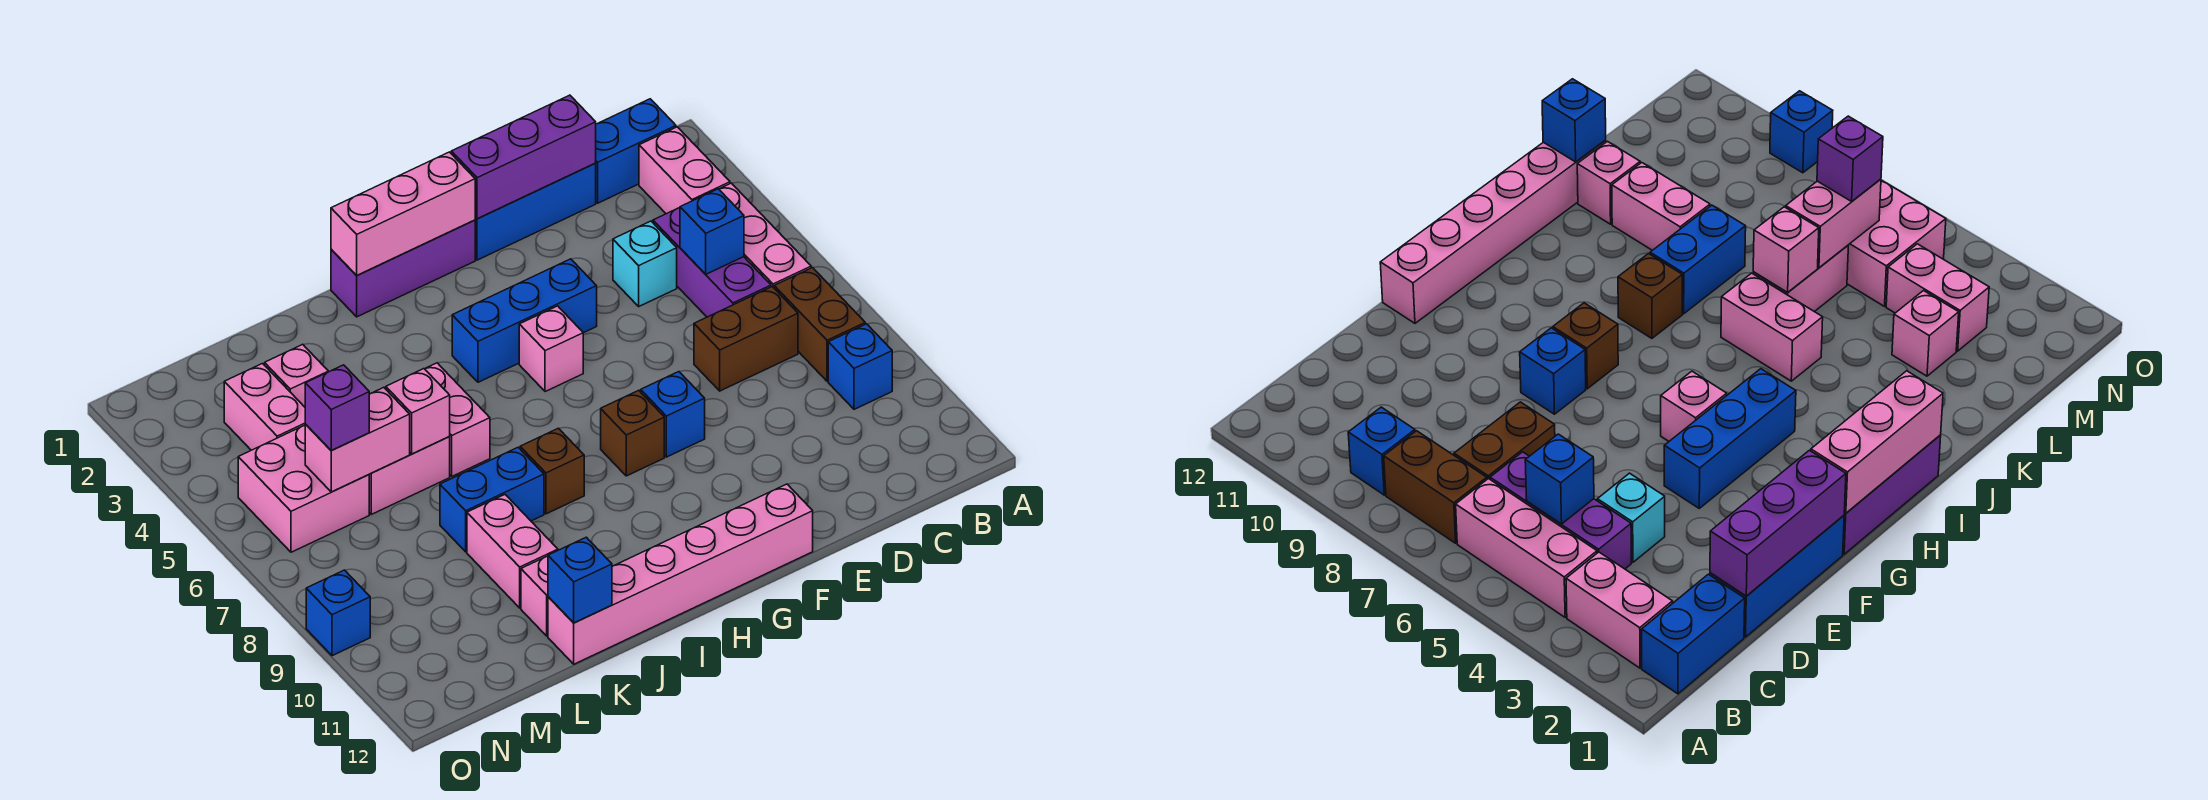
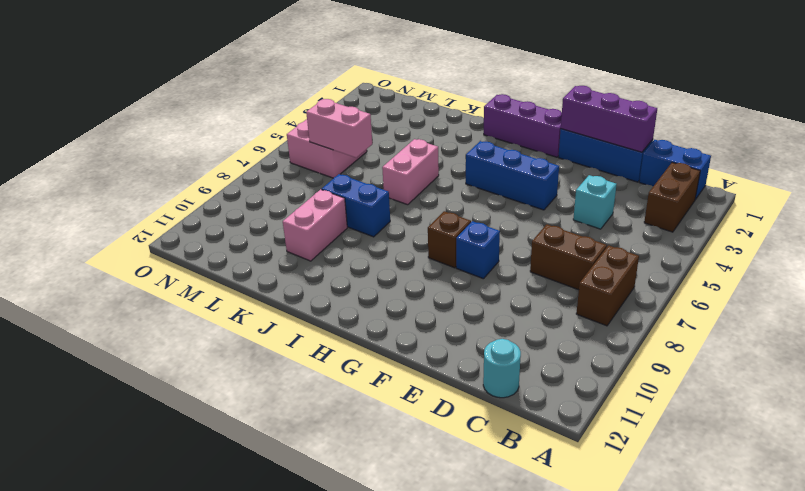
brown brick B2:B3 level 1 -> pink brick B2:B3 level 1
cyan round brick C12 level 1 -> none
none -> pink brick B4:B6 level 1
none -> blue brick B9 level 1
none -> purple brick C4:C6 level 1
none -> pink brick F12:K12 level 1

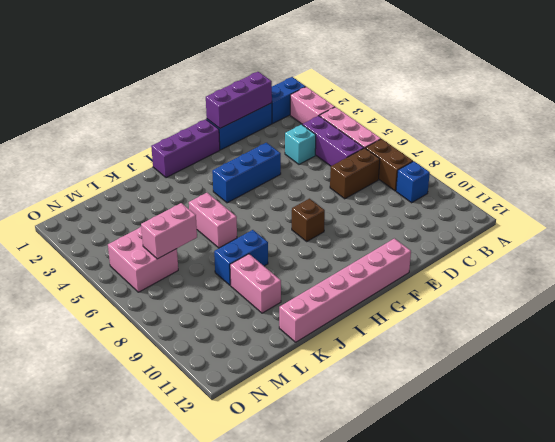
none -> blue brick F8 level 1
none -> pink brick G5 level 1
none -> brown brick I8 level 1
none -> pink brick K6:L6 level 1

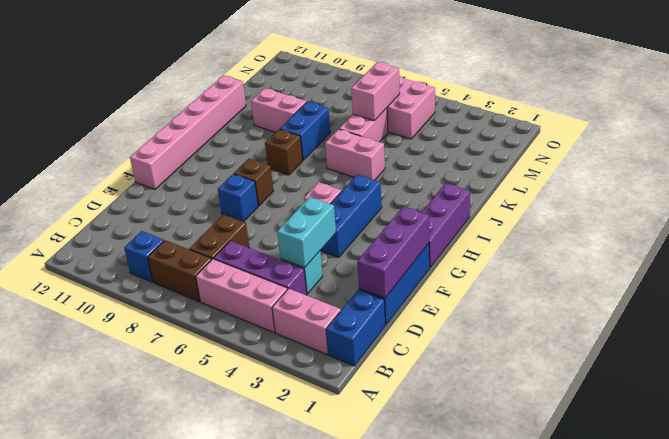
cyan brick D4:E4 level 2 -> none
none -> pink brick K11 level 1
none -> pink brick L3 level 1
none -> pink brick M3:M4 level 1
none -> blue brick O9 level 1

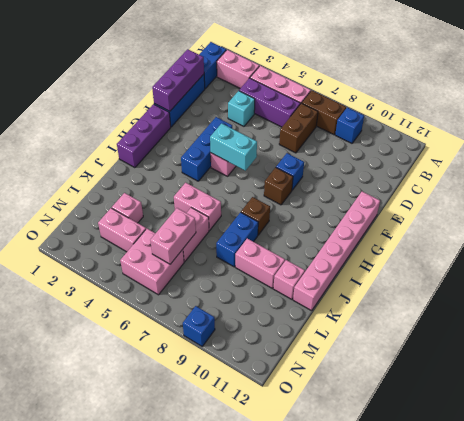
cyan brick G5:G6 level 2 -> none
none -> blue brick C5 level 2
none -> pink brick G1:I1 level 2
none -> pink brick K6 level 2
none -> blue brick K12 level 2

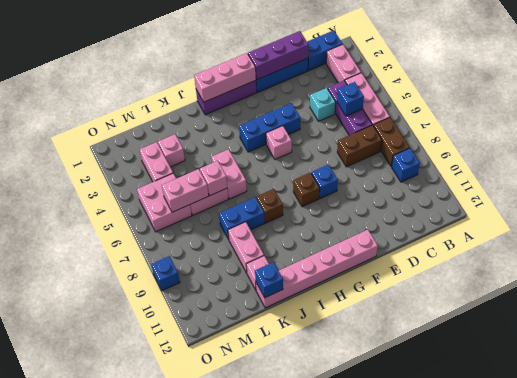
none -> purple brick M6 level 3

